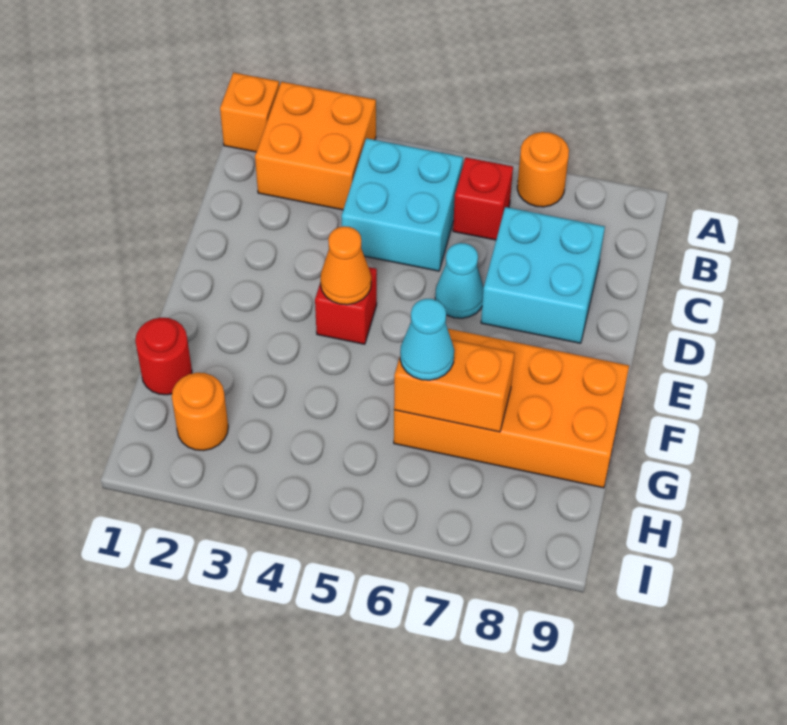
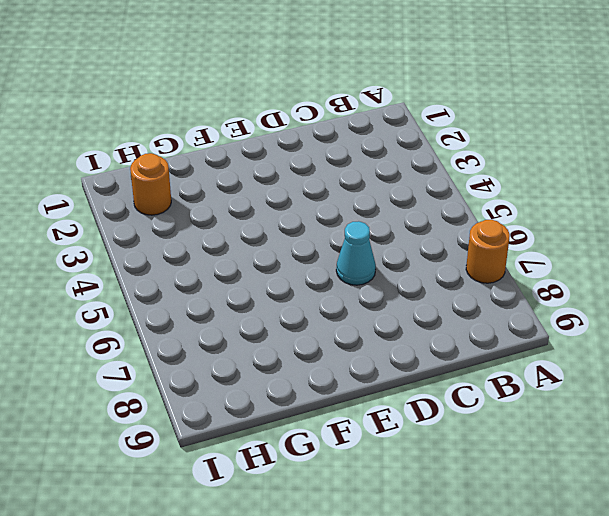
none -> orange brick A1 level 1
none -> orange brick A2:B3 level 1
none -> cyan brick B4:C5 level 1

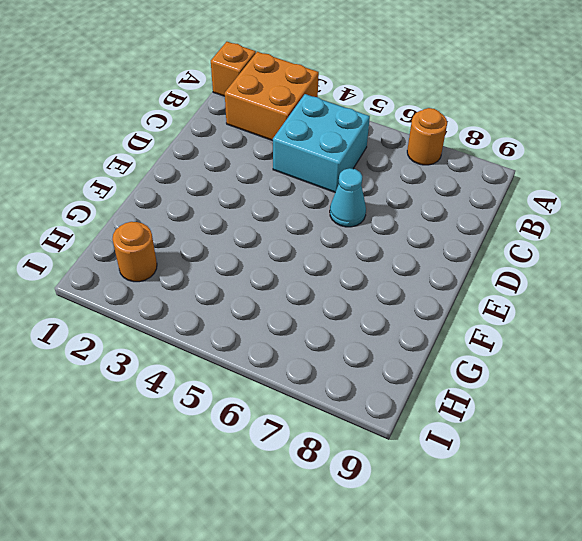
none -> red brick B6 level 1
none -> cyan brick C7:D8 level 1
none -> red brick E4 level 1

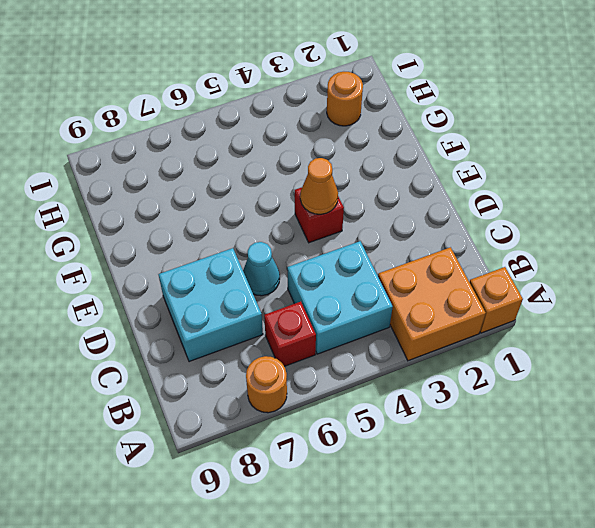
none -> orange brick F6:G9 level 1
none -> red round brick G1 level 1
none -> orange brick G6:G7 level 2

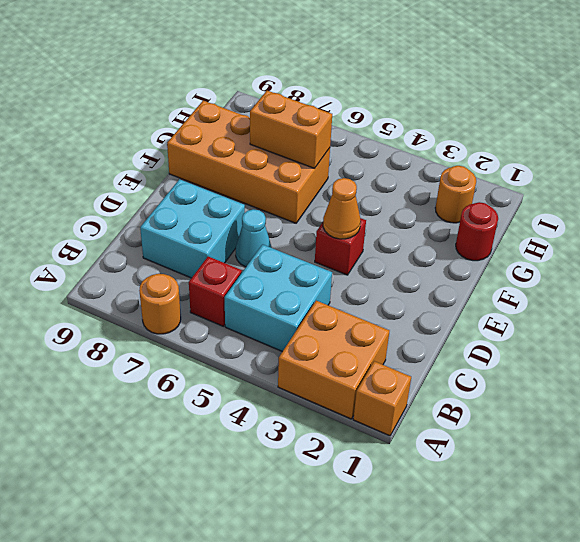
none -> cyan cone G6 level 3

